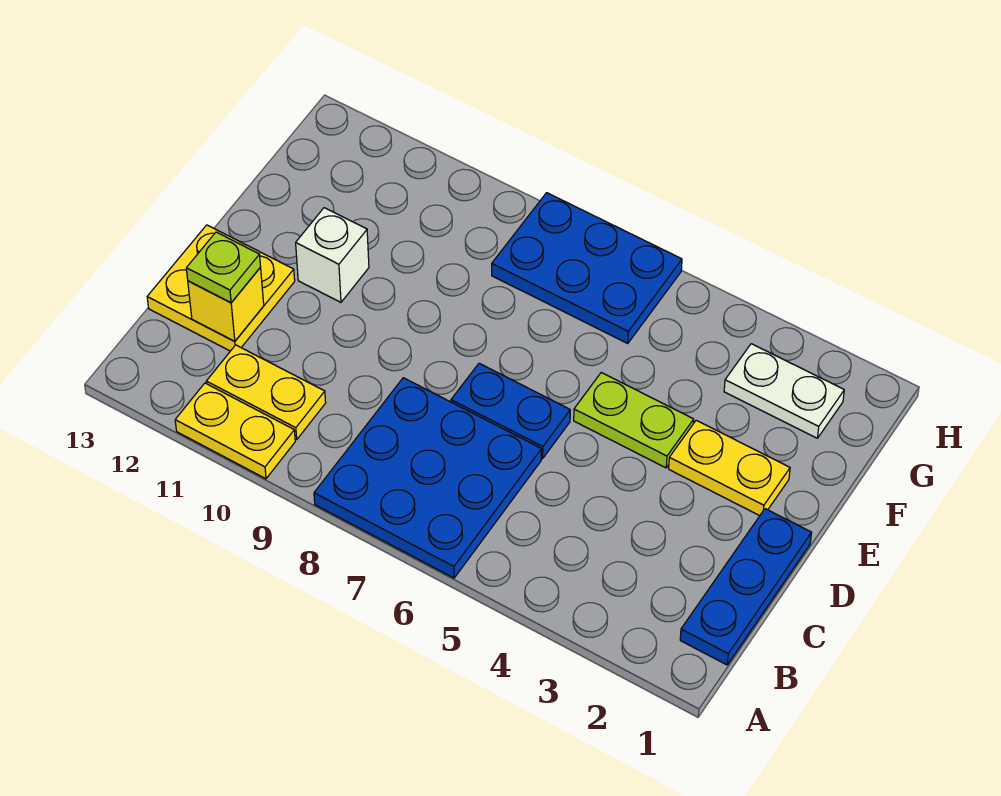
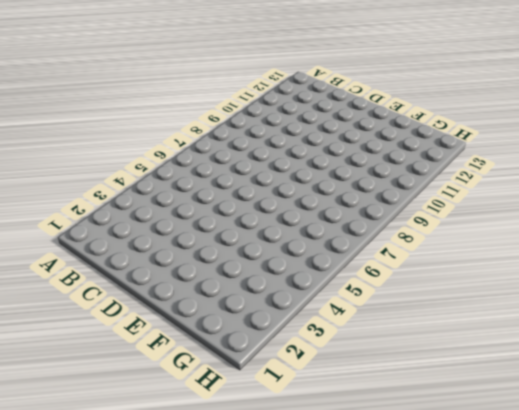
none -> blue plate A6:C8 level 1
none -> yellow plate A10:A11 level 1
none -> blue plate B1:D1 level 1

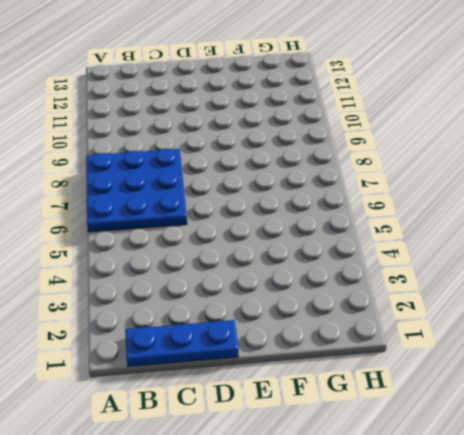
none -> yellow plate A10:A11 level 1
none -> yellow plate B10:B11 level 1
none -> yellow plate C12:D13 level 1

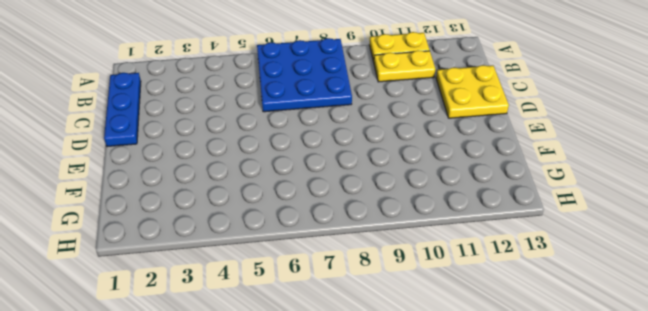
none -> blue plate D6:D7 level 1
none -> yellow plate E2:E3 level 1
none -> lime plate E4:E5 level 1

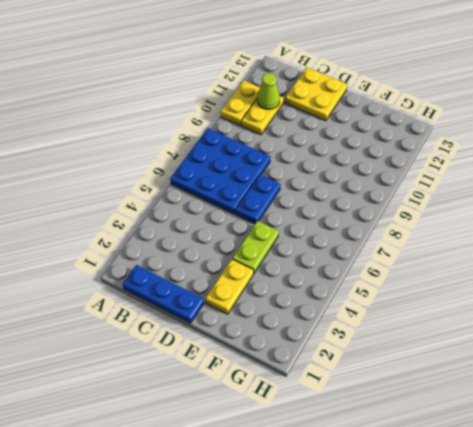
lime cone B11 level 2 -> none
none -> white brick E11 level 1
none -> white plate G2:G3 level 1
none -> blue plate G6:H8 level 1

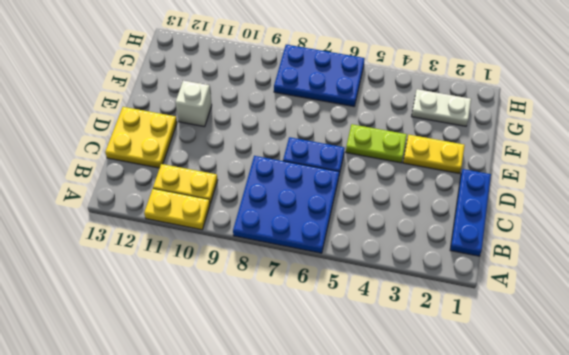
none -> yellow brick C12 level 2
none -> lime plate C12 level 3

